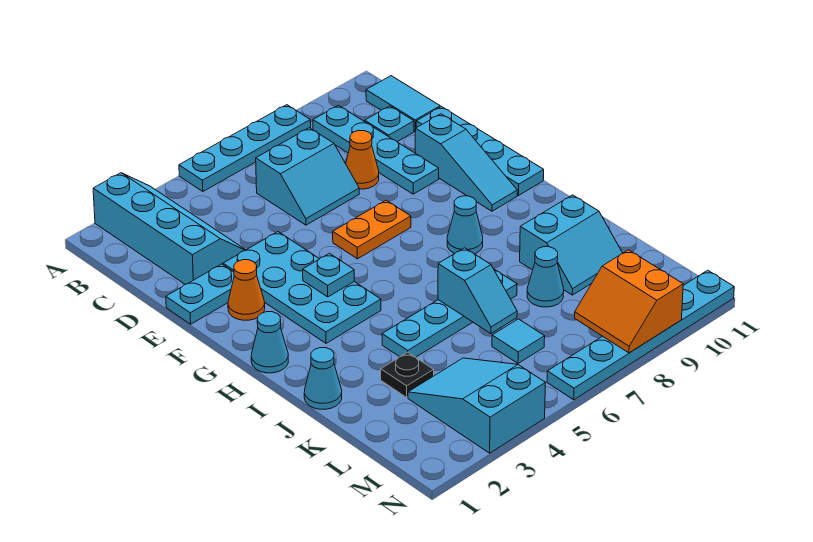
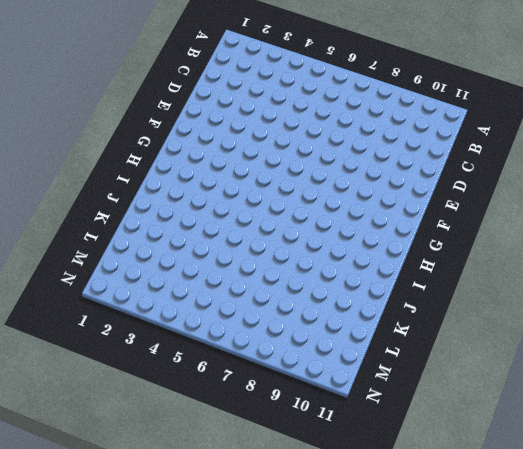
none -> cyan slope A2:D3 level 1 top 2
none -> cyan plate A5:A8 level 1
none -> cyan plate B9:E9 level 1

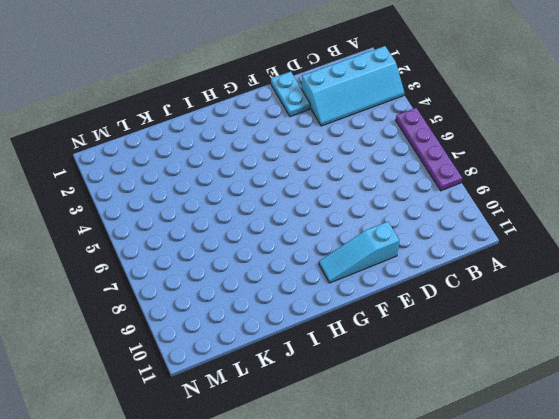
purple plate A5:A8 level 1 -> cyan plate A5:A8 level 1
none -> cyan plate B9:E9 level 1
none -> cyan tile B11:C11 level 1
none -> cyan slope C6:D7 level 1 top C

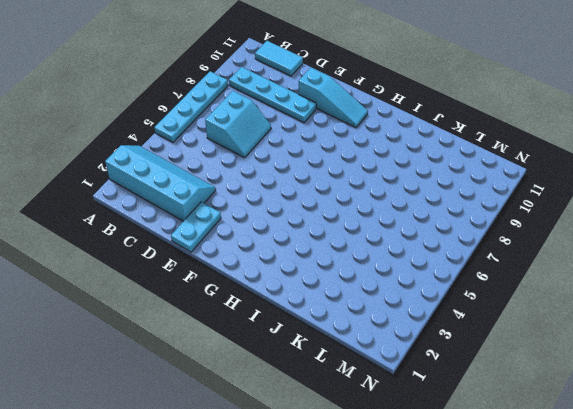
none -> cyan plate C10 level 1
none -> orange cone D8 level 1
none -> cyan plate D11:G11 level 1

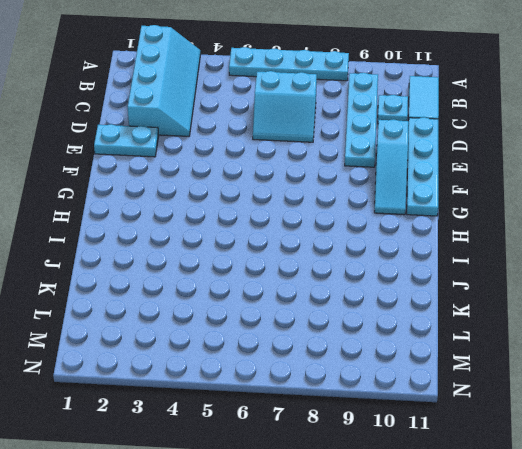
none -> orange cone D8 level 1
none -> cyan plate E3:H4 level 1
none -> orange cone F2 level 1

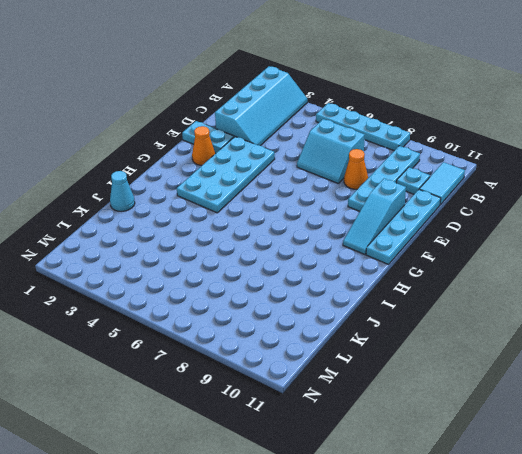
none -> orange plate F6:F7 level 1
none -> cyan cone H1 level 1
none -> cyan cone H8 level 1

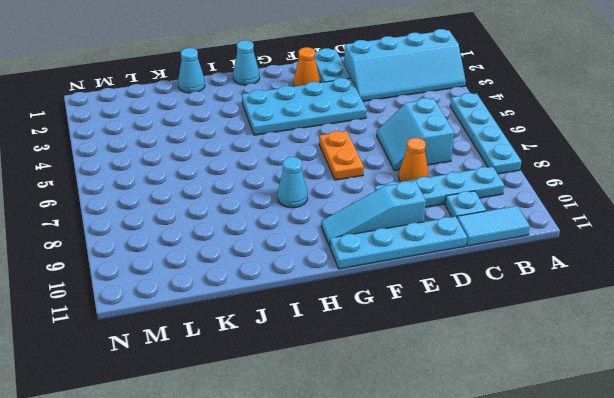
none -> cyan plate J4:J7 level 1
none -> cyan slope J9:K10 level 1 top J
none -> black plate K3 level 1

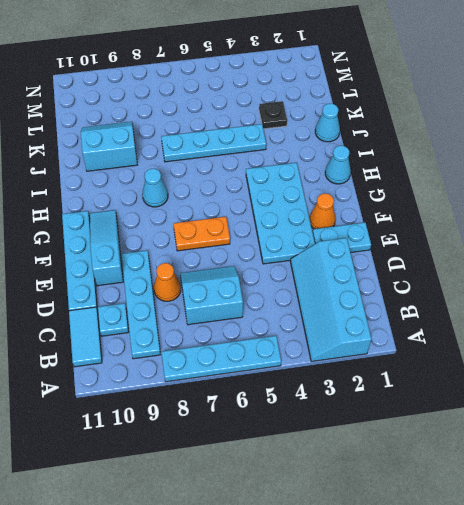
none -> cyan cone K8 level 1
none -> cyan slope L3:N4 level 1 top N
none -> cyan tile L6 level 1

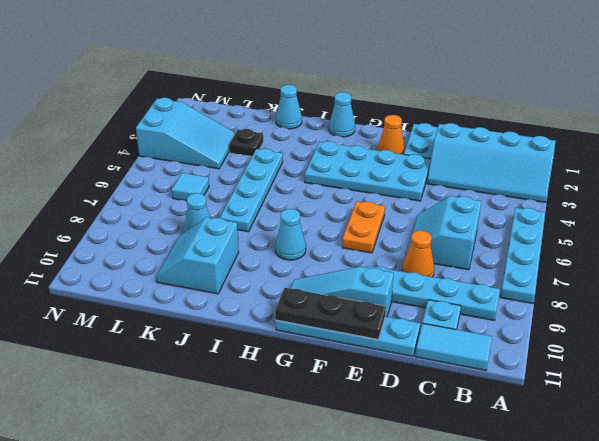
black plate E11:G11 level 2 -> none
none -> cyan plate N6:N11 level 1
none -> cyan plate G4 level 2
none -> cyan slope J6:K6 level 2 top J

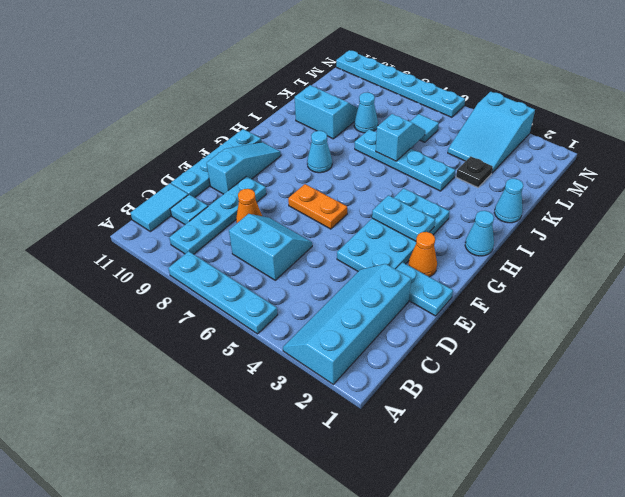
cyan plate G3:G4 level 2 -> cyan plate G4 level 2
none -> orange slope M8:N9 level 2 top 9

